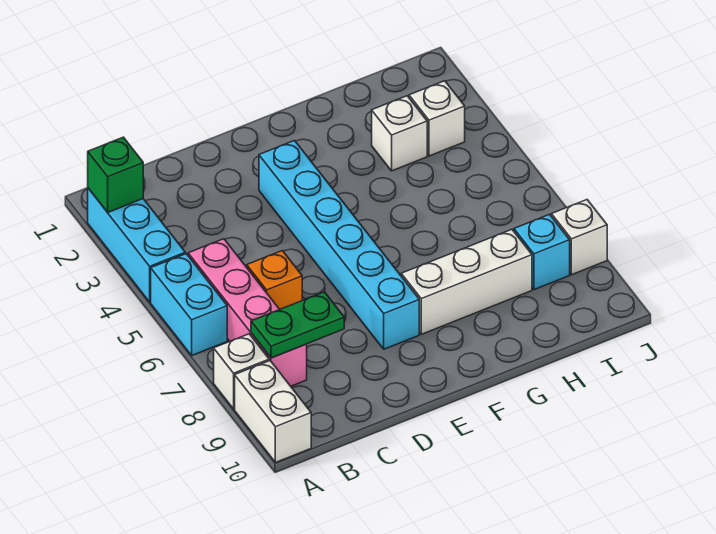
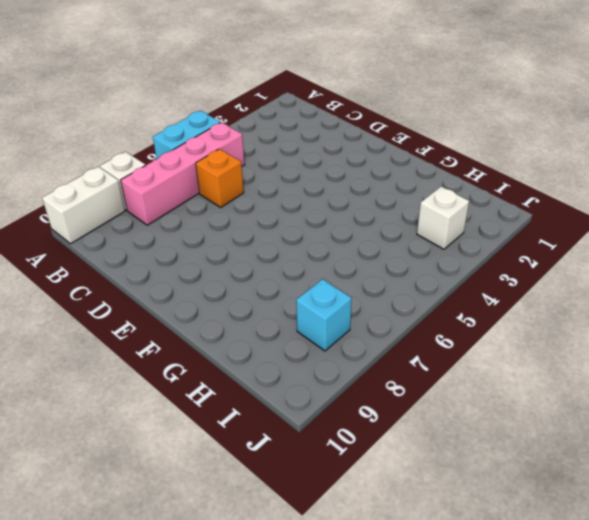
none -> cyan brick A2:A4 level 1
none -> cyan brick E3:E8 level 1
none -> white brick F8:H8 level 1

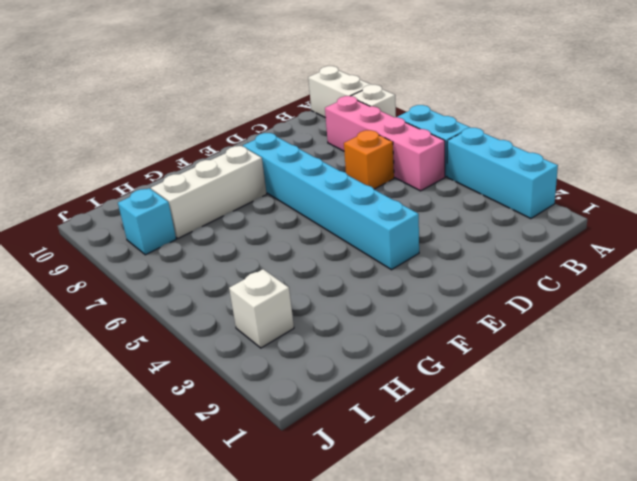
none -> white brick H3 level 1
none -> white brick J8 level 1
none -> green brick A2 level 2

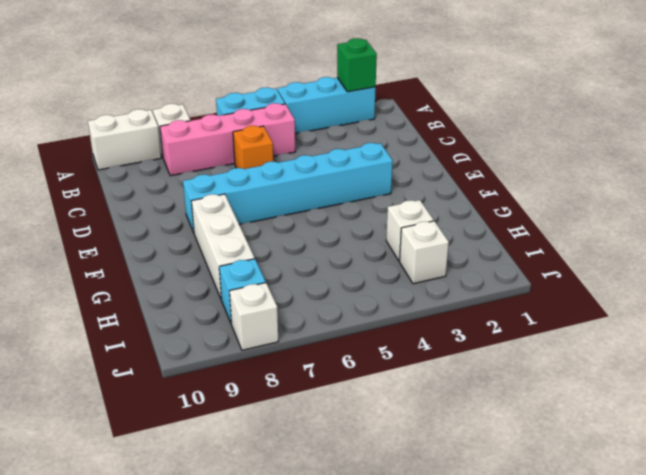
none -> green plate B8:C8 level 2

